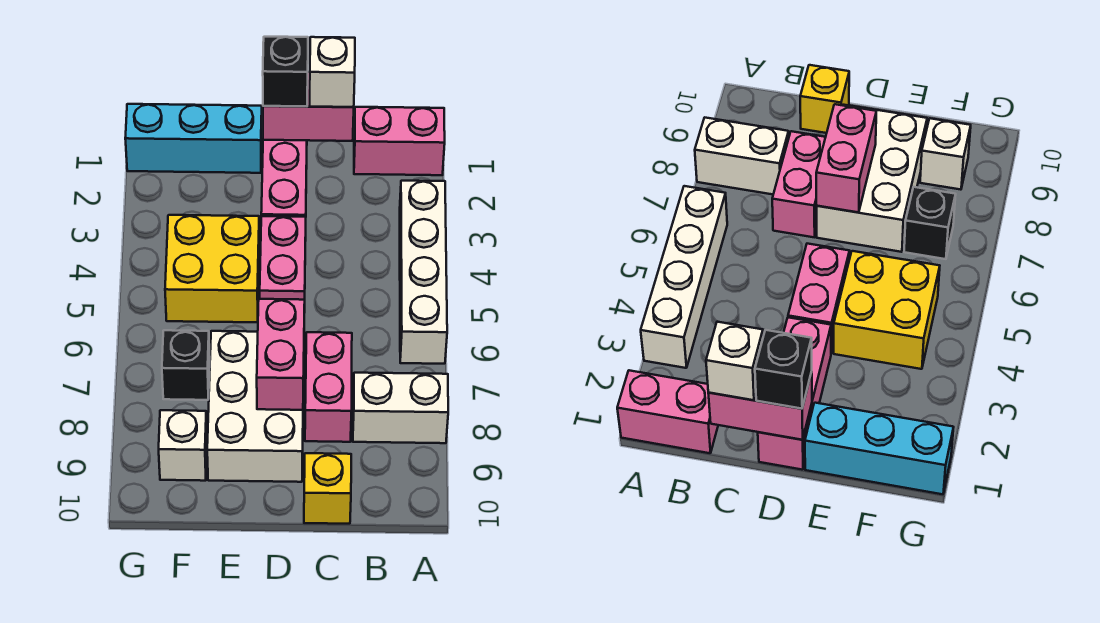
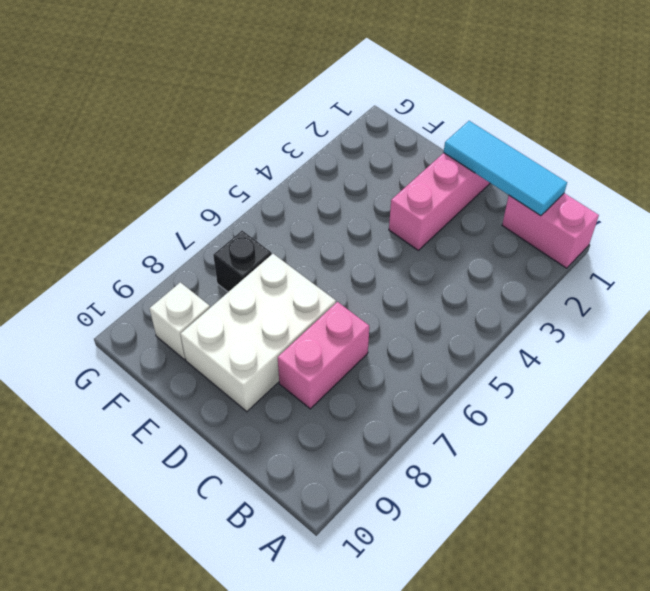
cyan tile B1:D1 level 2 -> pink brick C1:D1 level 2
none -> white brick A3:A6 level 1
none -> white brick A8:B8 level 1
none -> yellow brick C10 level 1

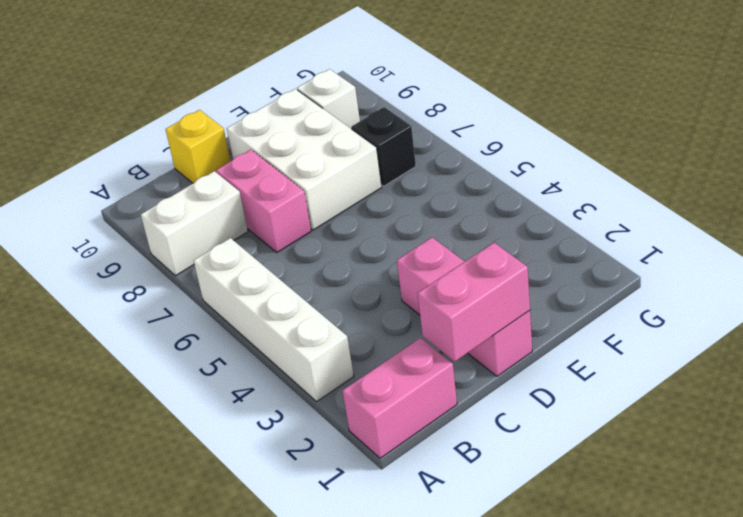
none -> pink brick D4:D5 level 1
none -> cyan brick E1:G1 level 1
none -> yellow brick E4:F5 level 1

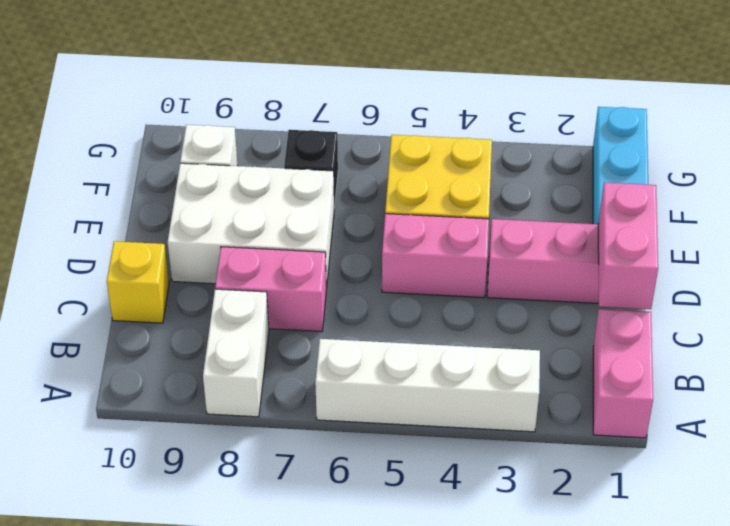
none -> pink brick D7:D8 level 2
none -> white brick C1 level 3
none -> black brick D1 level 3

